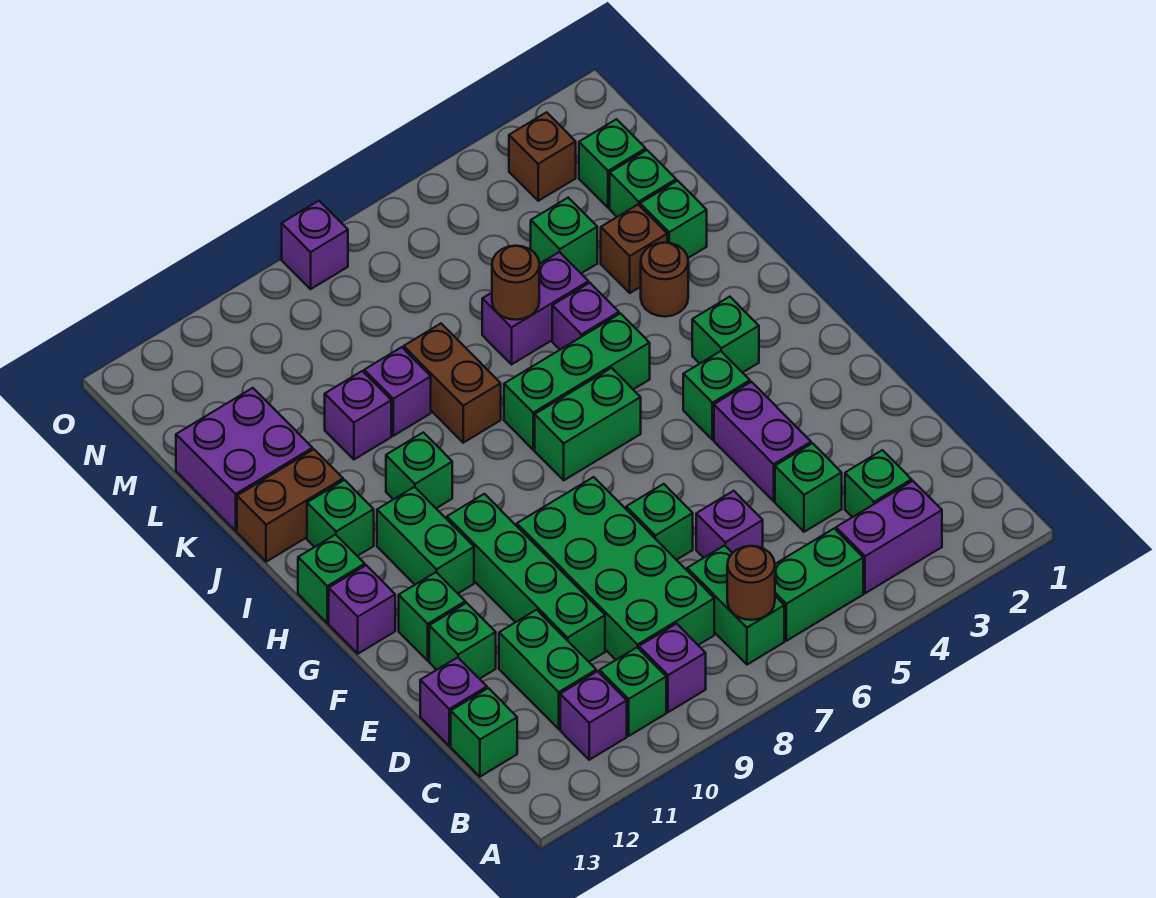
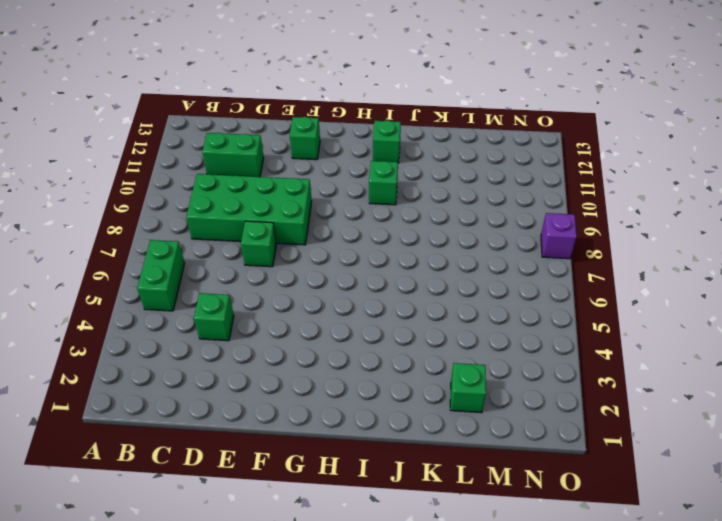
none -> purple brick B3:B4 level 1
none -> green brick B7:C7 level 1
none -> purple brick B9 level 1
none -> green brick B10 level 1

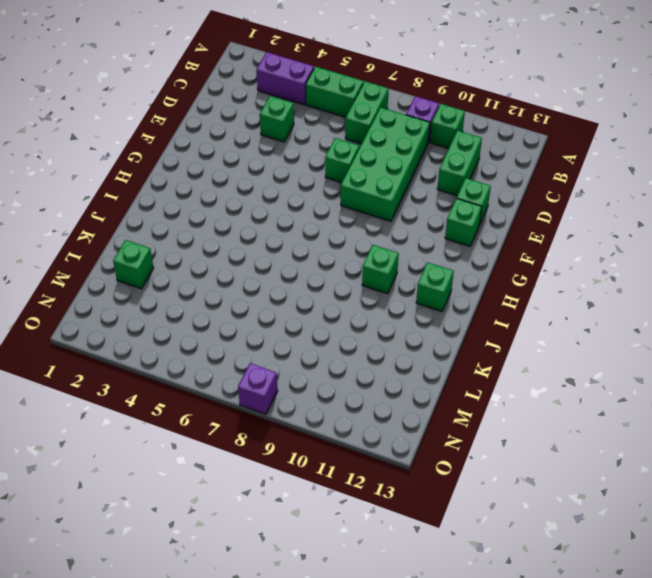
none -> purple brick B11 level 1
none -> green brick C3 level 1
none -> green brick C13 level 1
none -> purple brick D6 level 1

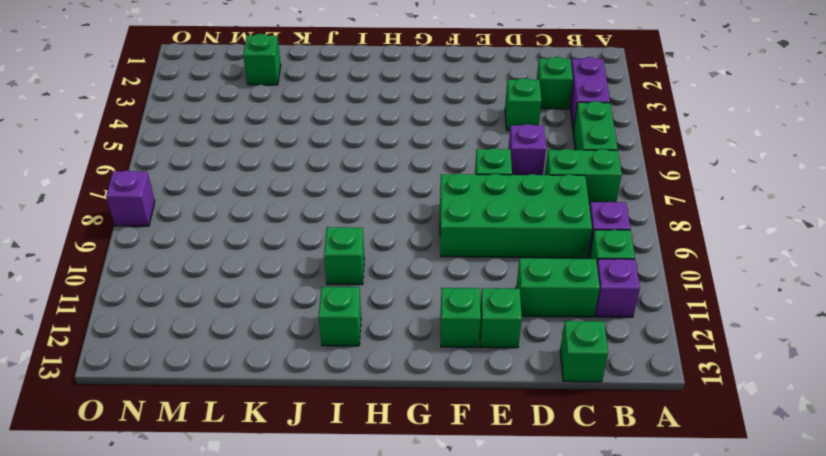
none -> green brick D10:G10 level 1
none -> purple brick D13 level 1
none -> purple brick E4:F4 level 1
none -> green brick G4 level 1

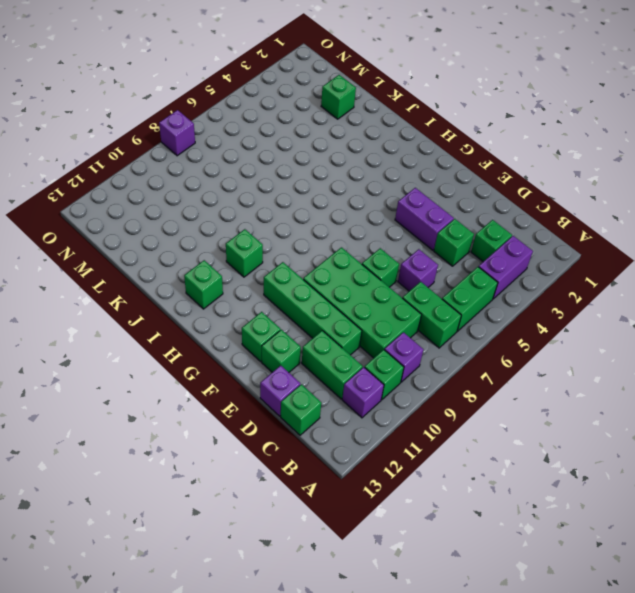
none -> green brick G4 level 1
none -> green brick G11:H11 level 1
none -> purple brick G13 level 1
none -> green brick H3 level 1

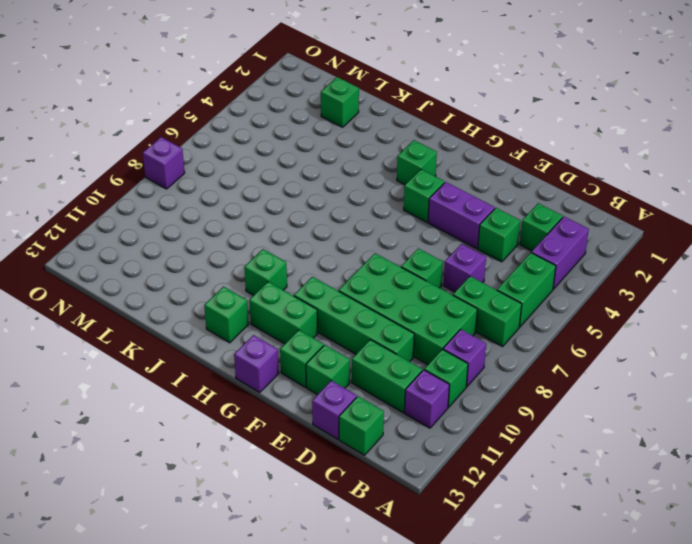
none -> green brick H6:H7 level 1
none -> green brick H13 level 1
none -> green brick I5:I7 level 1
none -> brown round brick J3 level 1

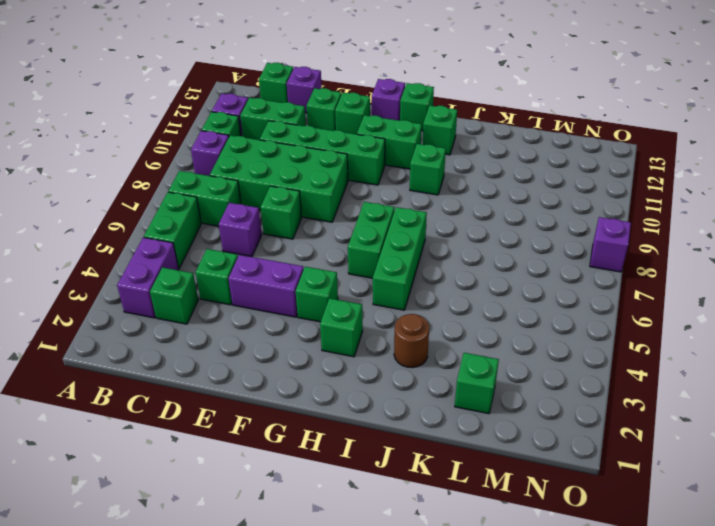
none -> purple brick J5 level 1
none -> brown brick J8:K8 level 1
none -> brown brick J12:J13 level 1
none -> green brick K2 level 1

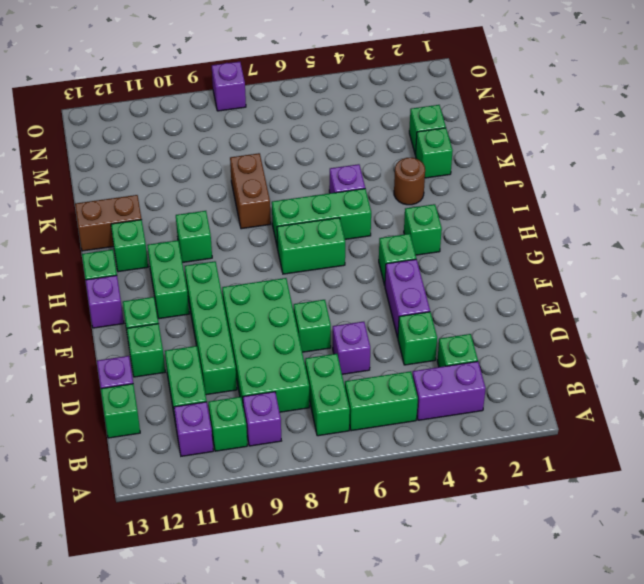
none -> brown brick K3 level 1
none -> purple brick K5:K6 level 1
none -> purple brick K9 level 1
none -> purple brick K10 level 1

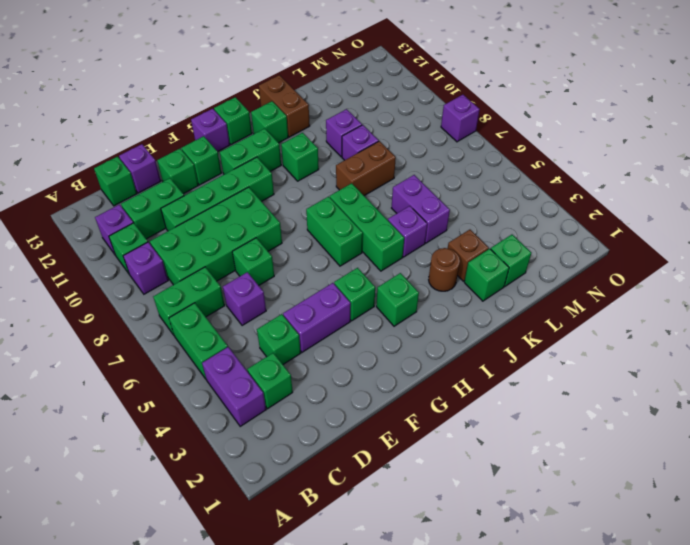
none -> purple brick K12:L13 level 1
none -> green brick L4 level 1
none -> green brick M2 level 1
none -> brown brick N3 level 1

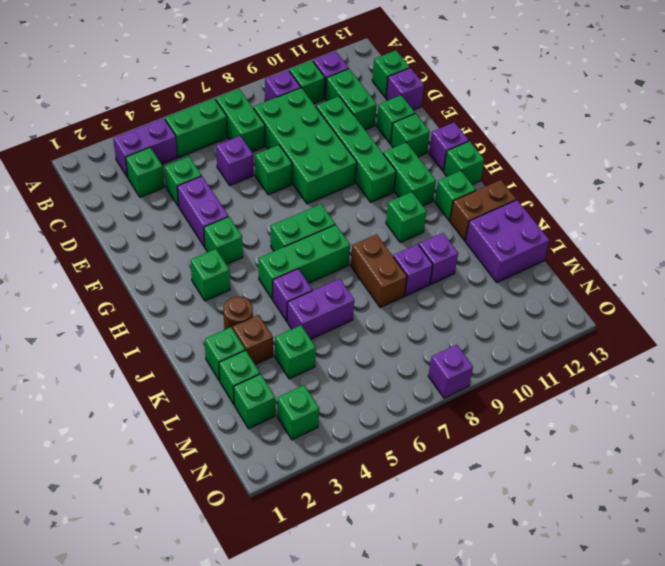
green brick N3 level 1 -> brown brick N3 level 1
none -> brown round brick B7 level 2
none -> brown round brick K6 level 2

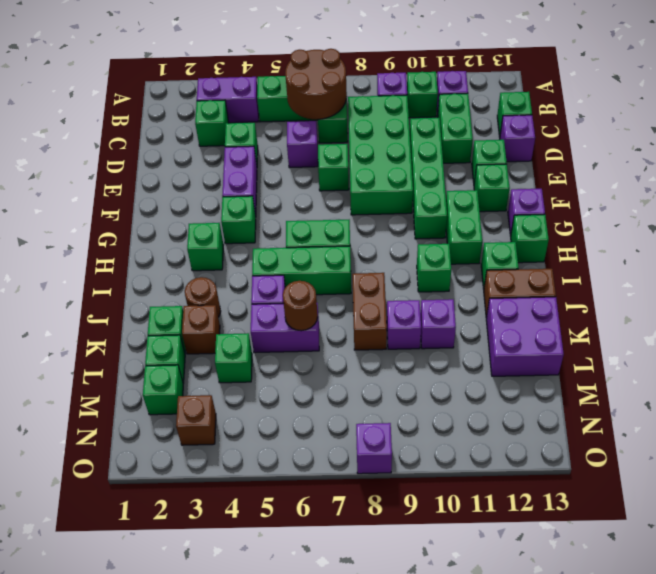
brown round brick B6:C7 level 2 -> brown round brick B7 level 2

